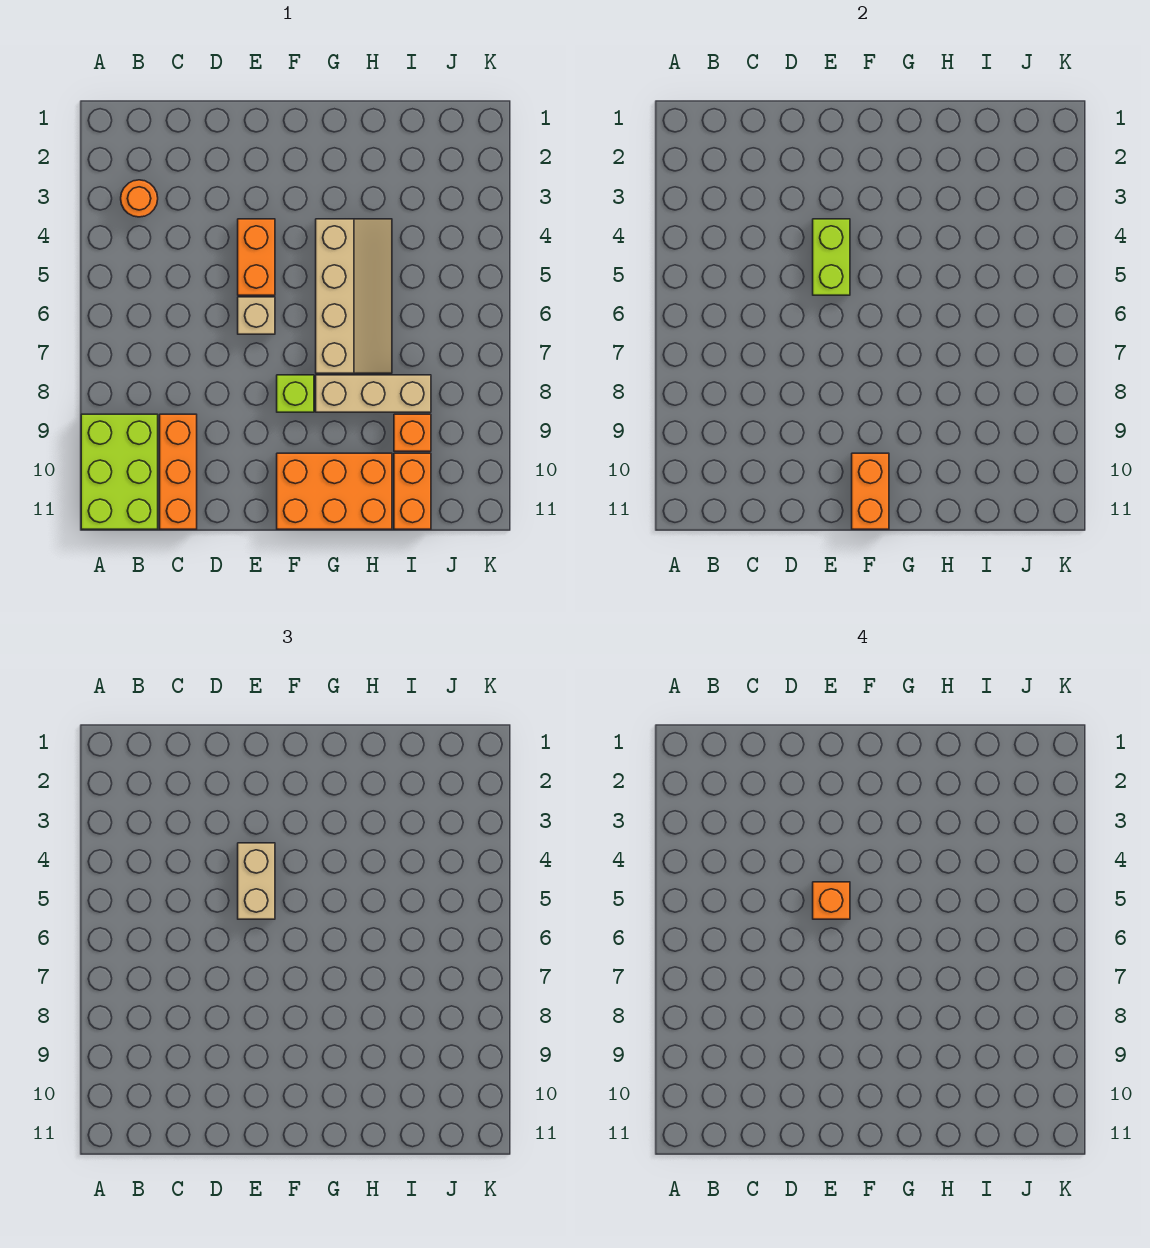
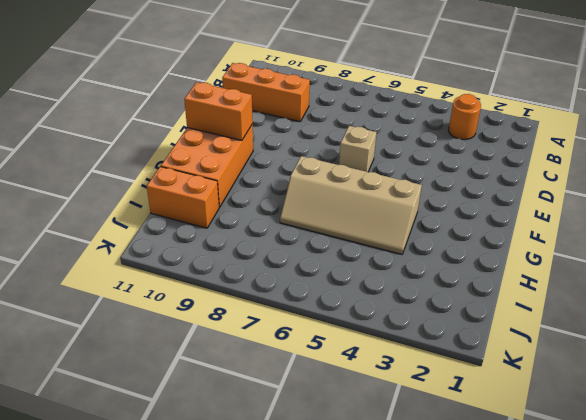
none -> lime brick A9:B11 level 1
none -> orange brick E4:E5 level 1
none -> lime brick F8 level 1

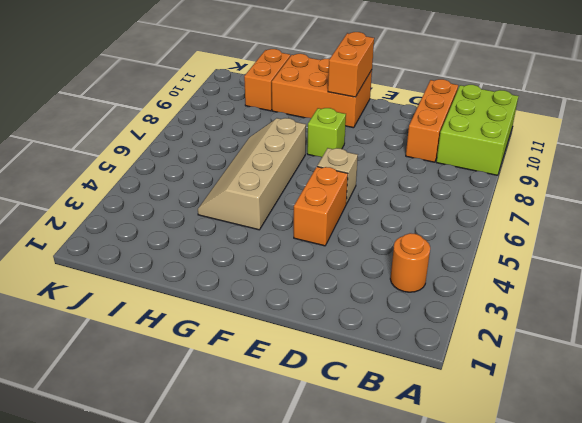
none -> tan brick G8:I8 level 1
none -> orange brick I9 level 1
none -> lime brick E4:E5 level 2

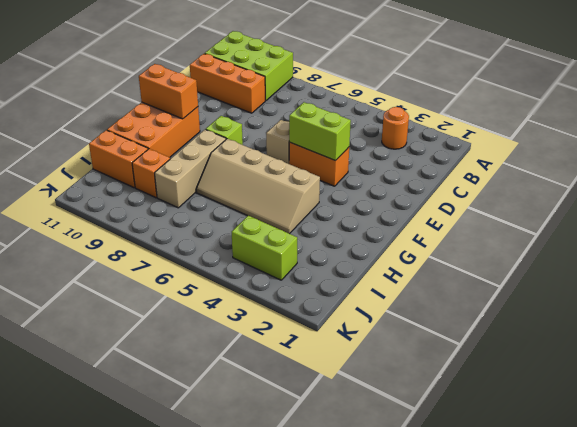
lime brick J3:J4 level 1 -> none
none -> tan brick E4:E5 level 3
none -> orange brick E5 level 4

